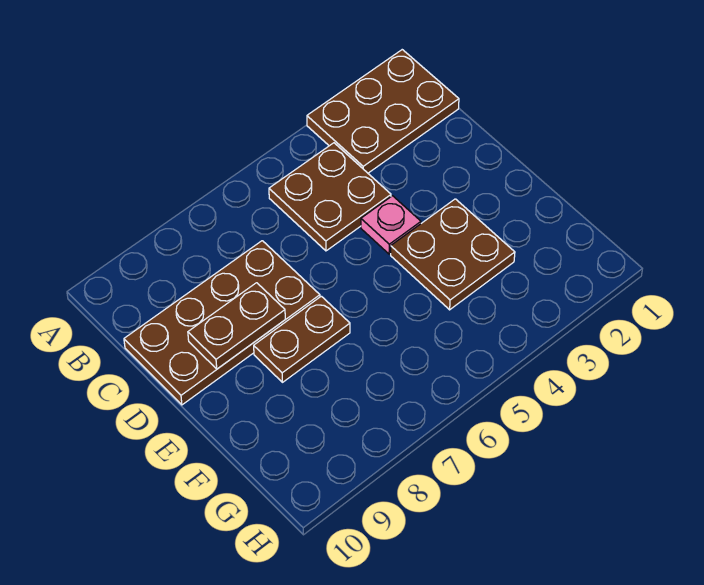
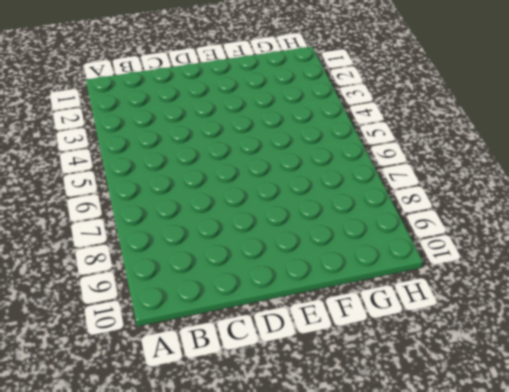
none -> brown plate A1:B3 level 1
none -> brown plate B4:C5 level 1

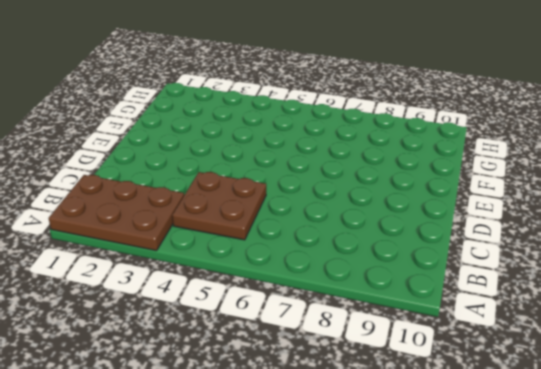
none -> brown plate C7:D10 level 1
none -> pink plate D4 level 1

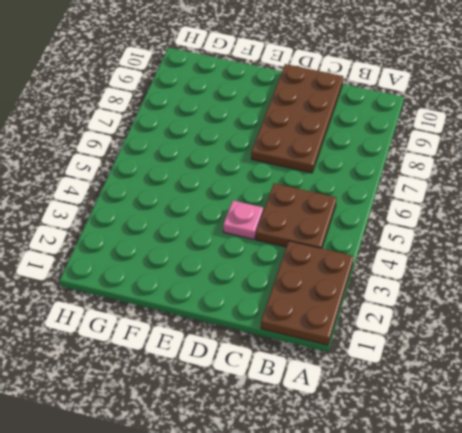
none -> brown plate E3:F4 level 1
none -> brown plate E7:E8 level 1

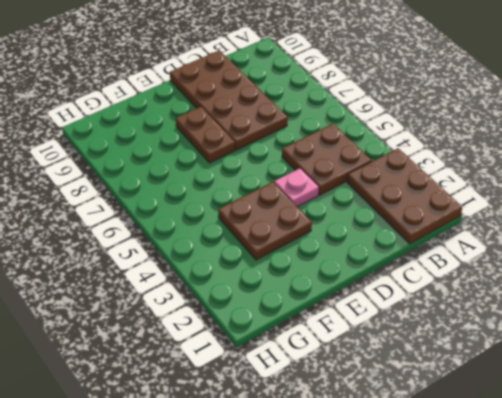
none -> brown plate D8:D9 level 2

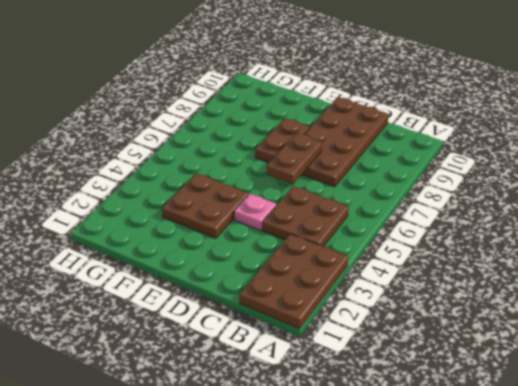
brown plate D6:D7 level 2 -> brown plate D8:D9 level 2

